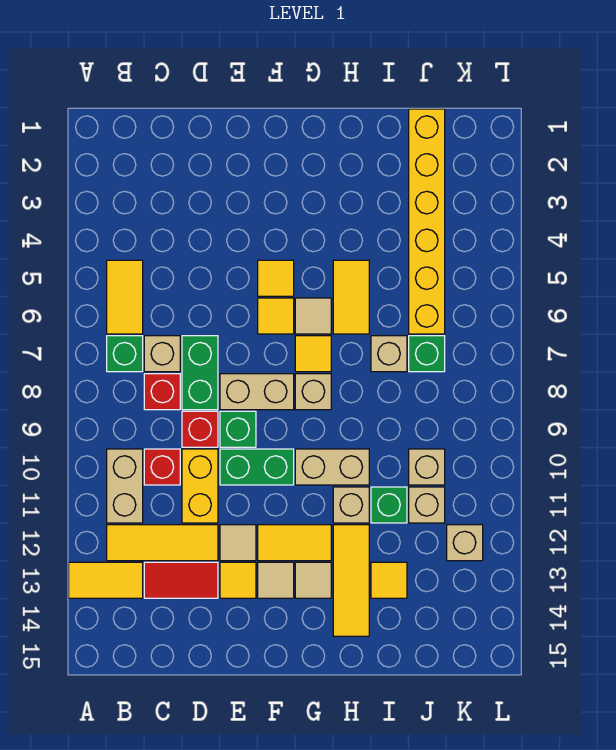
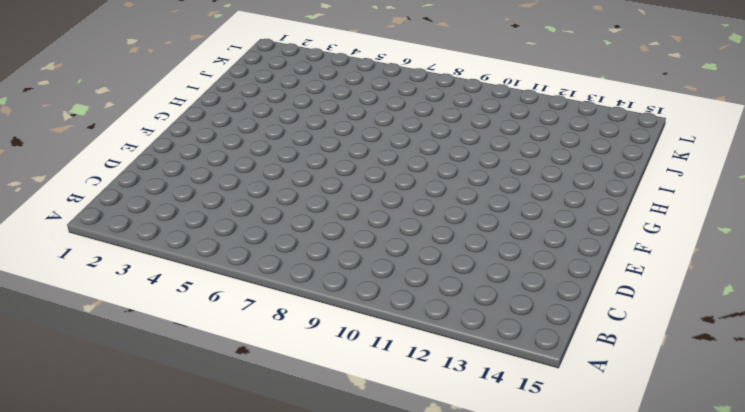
none -> yellow tile A13:B13 level 1
none -> yellow tile B5:B6 level 1
none -> green brick B7 level 1
none -> tan brick B10:B11 level 1

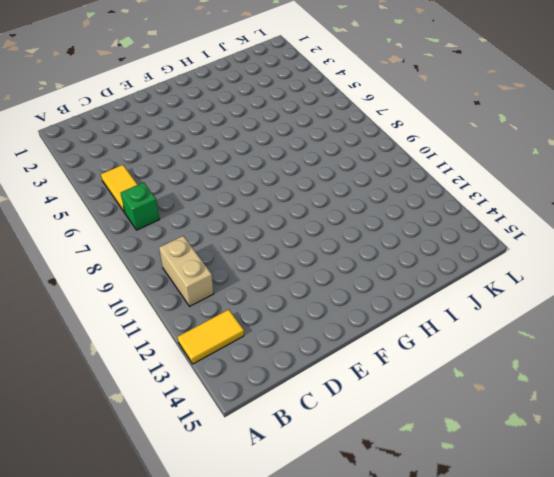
none -> yellow tile B12:D12 level 1
none -> tan brick C7 level 1
none -> red brick C8 level 1
none -> red brick C10 level 1

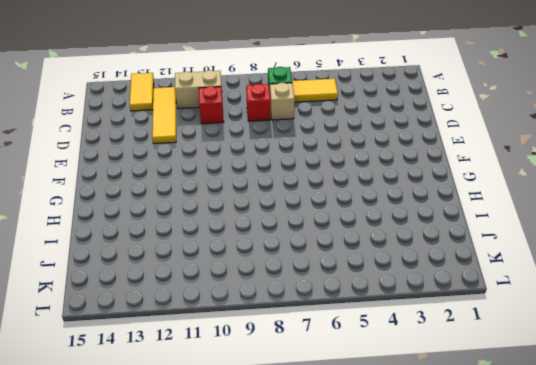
none -> red tile C13:D13 level 1
none -> green brick D7:D8 level 1
none -> red brick D9 level 1
none -> yellow brick D10:D11 level 1

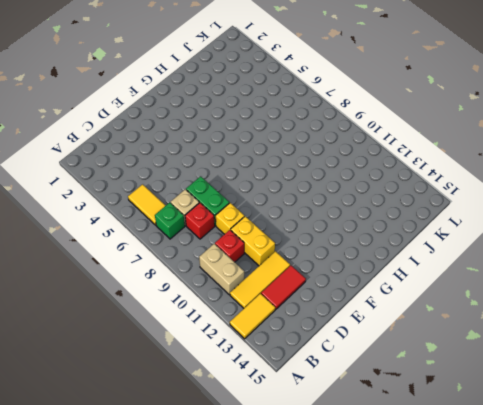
yellow brick D9 level 1 -> red brick D9 level 1
none -> tan brick E8:F8 level 1
none -> green brick E9 level 1
none -> green brick E10:F10 level 1
none -> tan tile E12 level 1

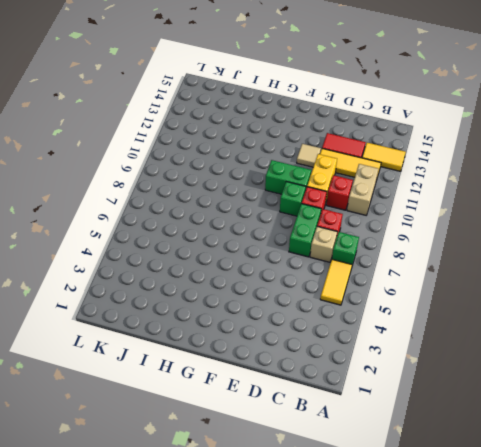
none -> tan brick E8:F8 level 1
none -> yellow tile E13 level 1
none -> yellow tile F5 level 1
none -> yellow tile F6 level 1

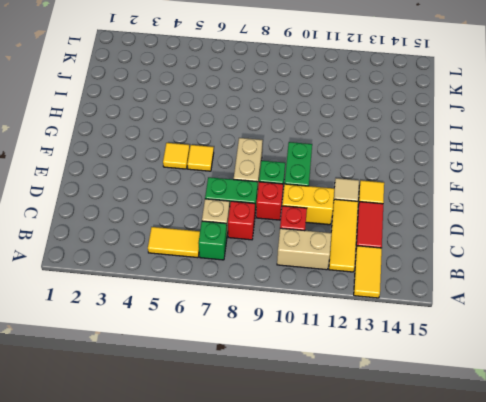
none -> yellow tile F12:G12 level 1
none -> tan tile F13 level 1
none -> tan tile G6 level 1
none -> yellow tile G7 level 1

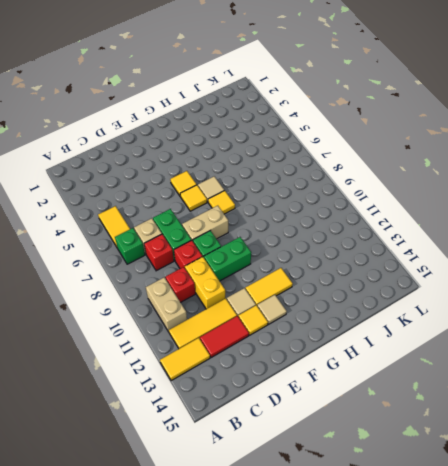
none -> tan brick G8 level 1
none -> tan brick G10:H10 level 1
none -> tan tile G13 level 1
none -> yellow tile H5:H6 level 1

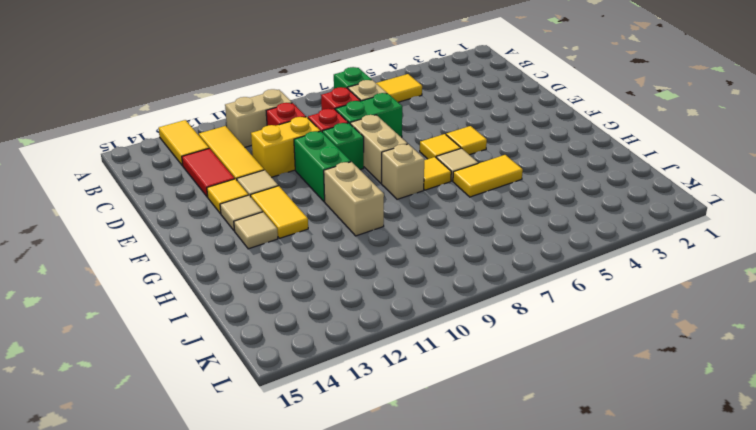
none -> tan brick H11 level 1
none -> yellow tile H12:H14 level 1
none -> tan brick I7 level 1
none -> green brick I11 level 1

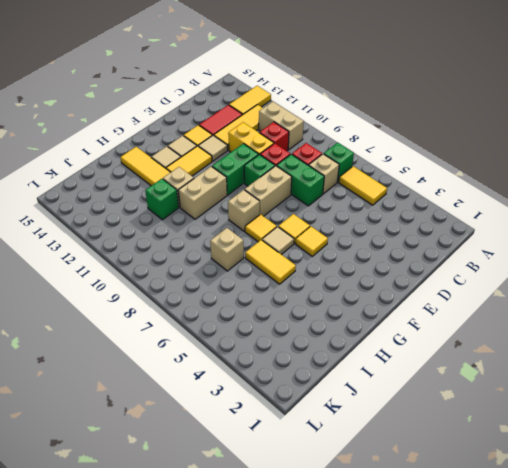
none -> yellow tile I13 level 1
none -> yellow brick J1:J6 level 1
none -> green brick J7 level 1
none -> tan brick J10 level 1

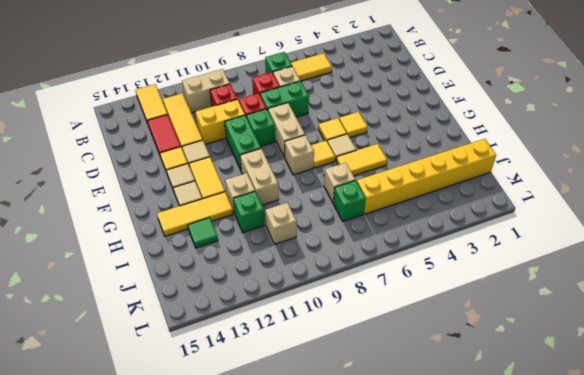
green tile I13 level 1 -> yellow tile I13 level 1
none -> tan brick J11 level 1
none -> tan brick K12 level 1

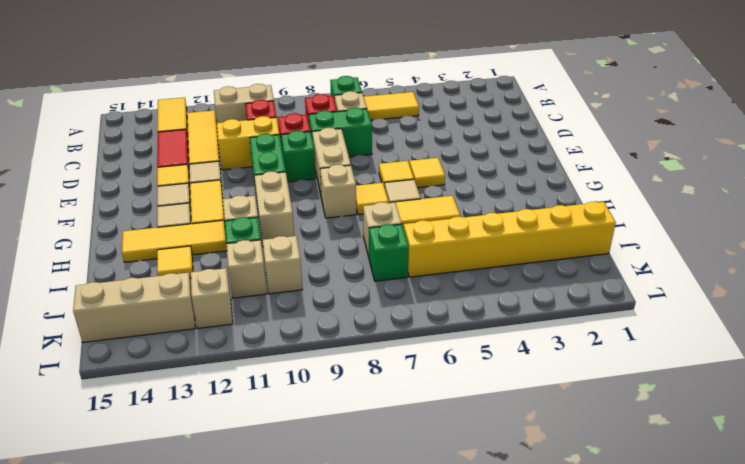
tan brick K13:K15 level 1 -> none

